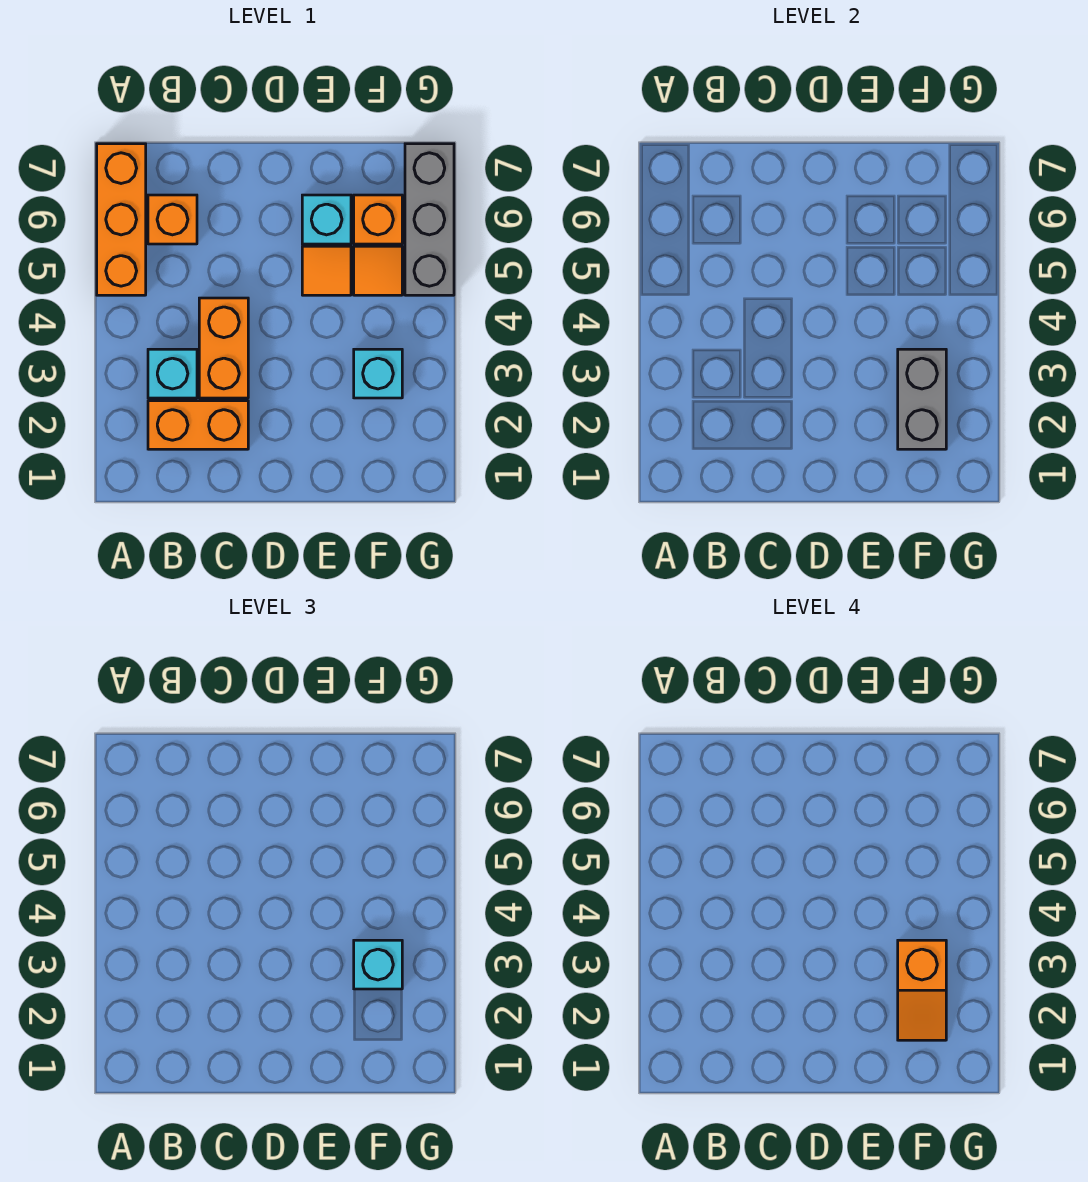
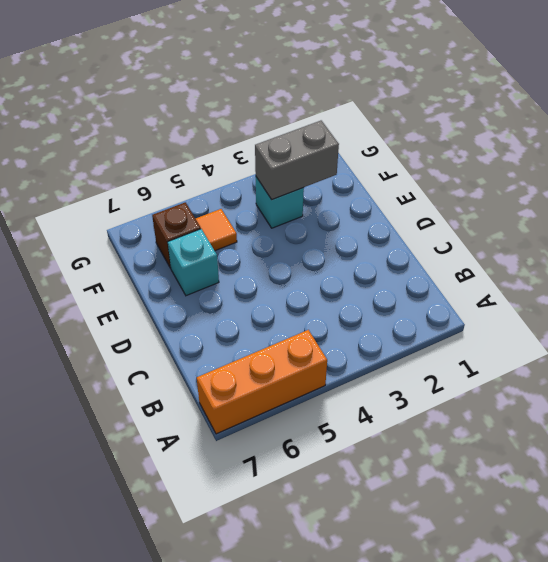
brown brick F6 level 1 -> orange brick F6 level 1
none -> orange brick B2:C2 level 1
none -> cyan brick B3 level 1
none -> orange brick B6 level 1

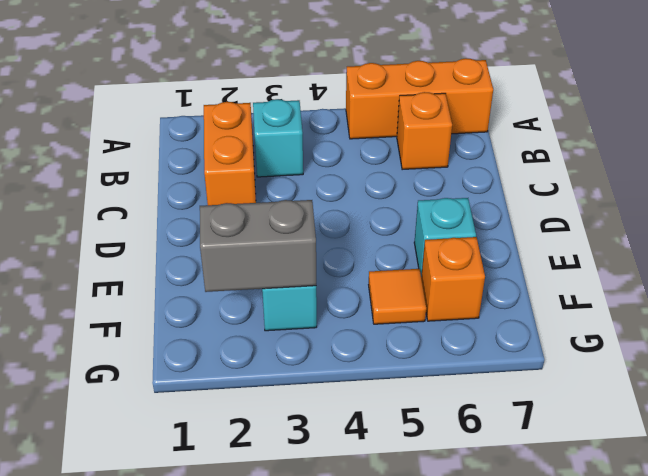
none -> orange brick C3:C4 level 1
none -> orange tile E5 level 1
none -> grey brick G5:G7 level 1

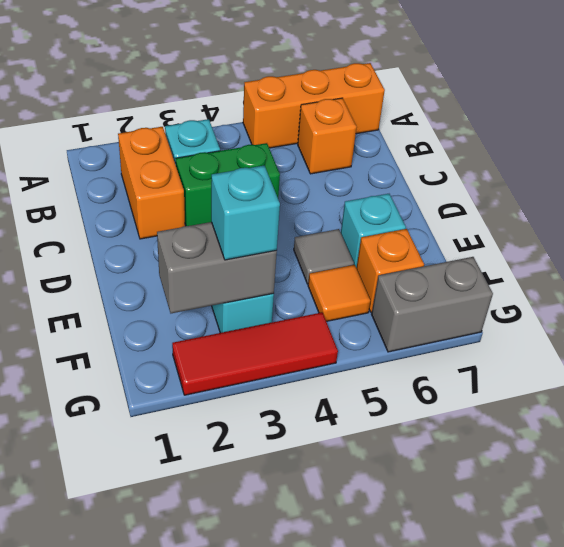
green brick C3:C4 level 1 -> orange brick C3:C4 level 1
grey tile E5 level 1 -> orange tile E5 level 1
red tile G2:G4 level 1 -> none
grey brick G6:G7 level 1 -> grey brick G5:G7 level 1
none -> orange slope F2:F3 level 4 top 3

